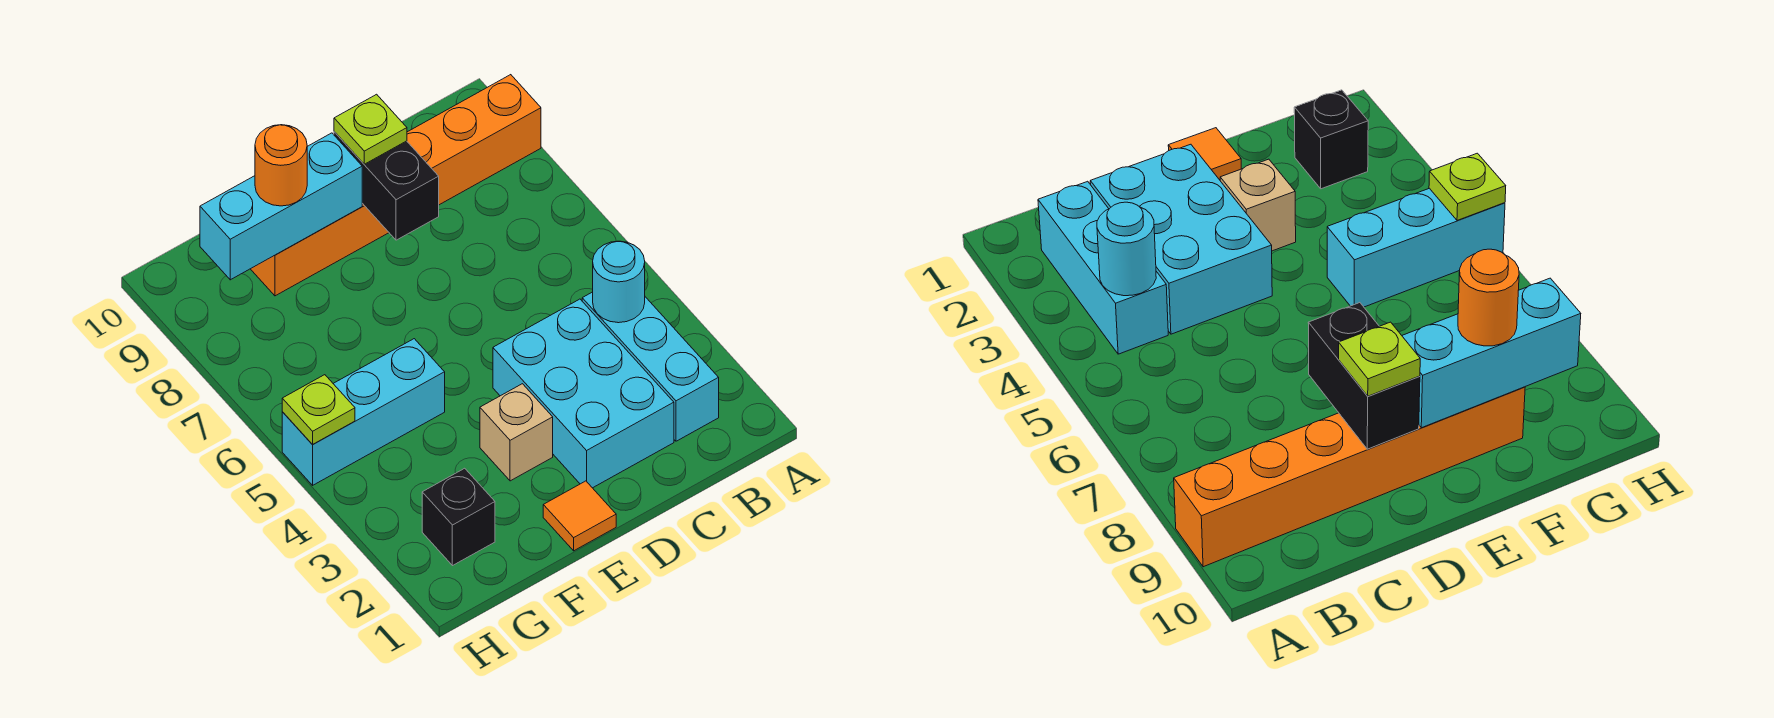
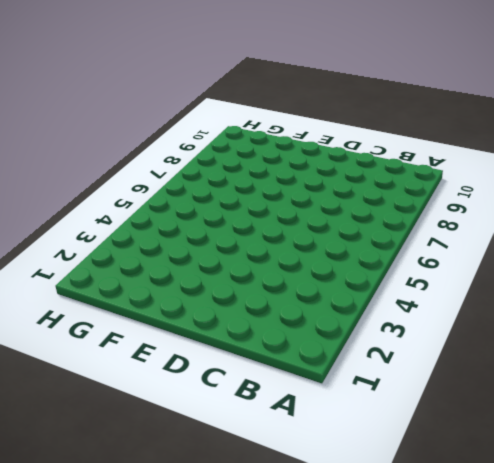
none -> orange brick A9:F9 level 1
none -> cyan brick B2:B4 level 1
none -> cyan brick C2:D4 level 1

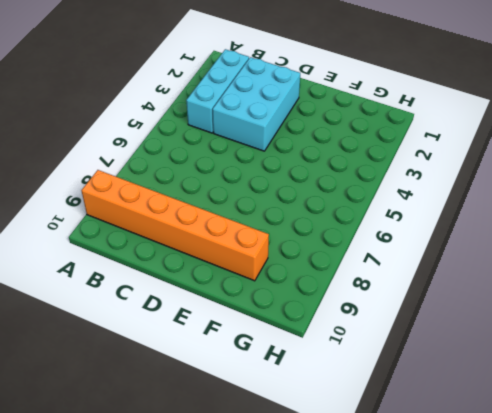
none -> orange tile E1 level 1
none -> tan brick E3 level 1
none -> cyan brick F5:H5 level 1

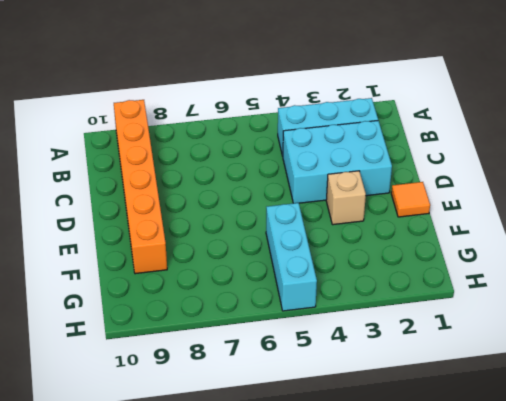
none -> black brick G2 level 1
none -> cyan round brick B4 level 2
none -> black brick D8:D9 level 2

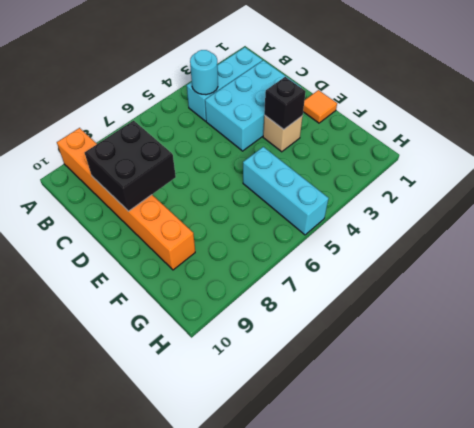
black brick C8:D9 level 2 -> black brick D8:D9 level 2
black brick E3 level 2 -> black brick G2 level 1
none -> cyan brick E9:G9 level 2
none -> lime plate H5 level 2
none -> lime plate D9 level 3

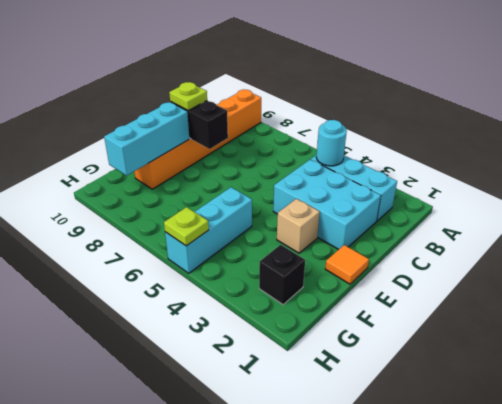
none -> orange round brick F9 level 3

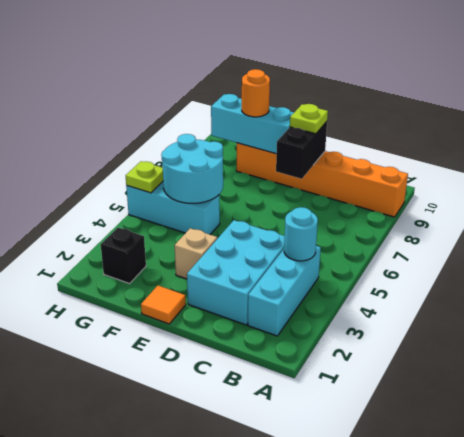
cyan round brick F5:G6 level 2 -> none

